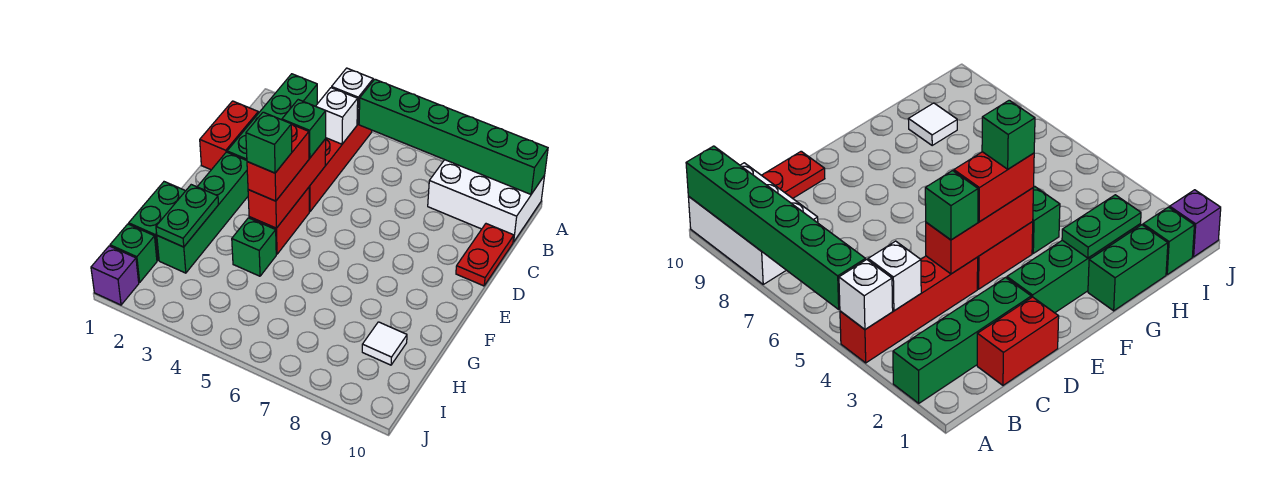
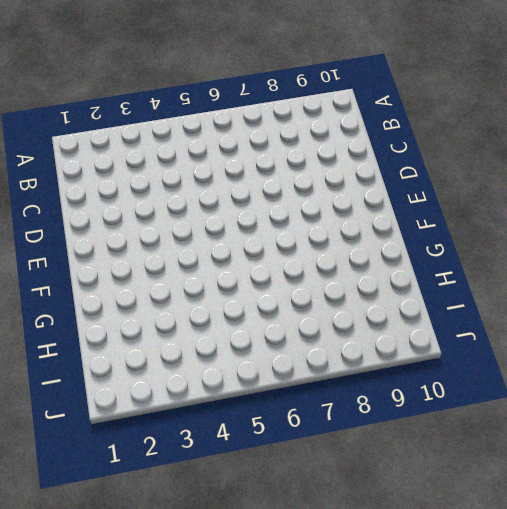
none -> green brick A2:D2 level 1
none -> red brick A4:D4 level 1
none -> white brick A8:B10 level 1

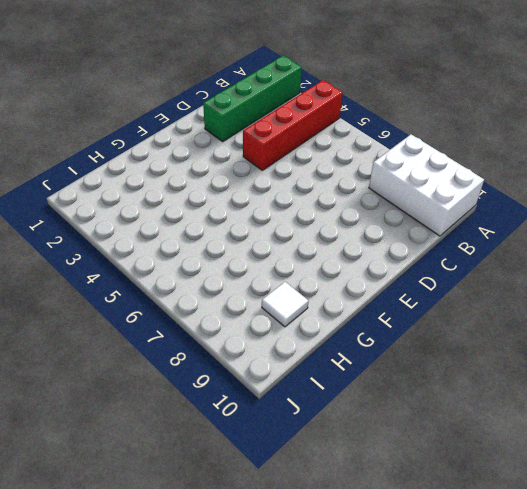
none -> red brick C1:D1 level 1
none -> red plate C10:D10 level 1
none -> green brick E2:H2 level 1

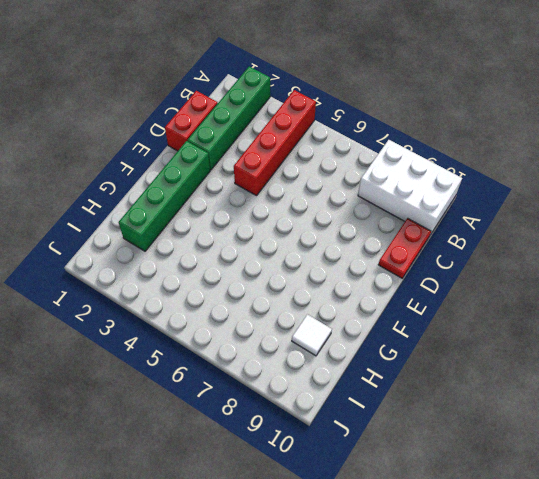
none -> red brick E4:F4 level 1
none -> green brick G1:H1 level 1
none -> green brick G4 level 1

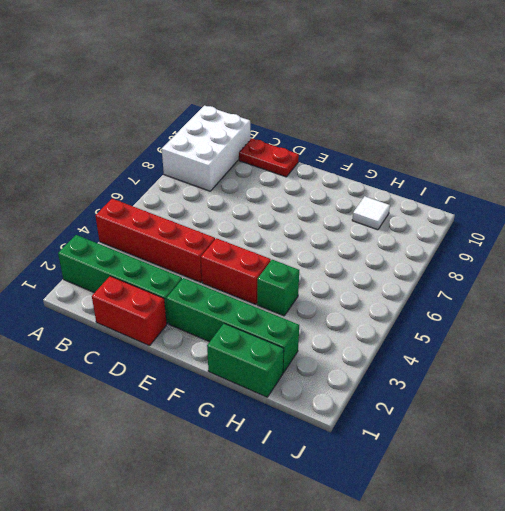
none -> green brick I1 level 1
none -> purple brick J1 level 1
none -> white brick A4 level 2

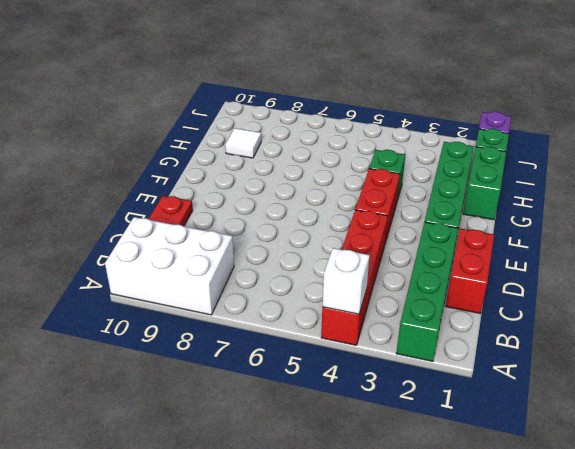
none -> green brick A5:A10 level 2
none -> white brick B4 level 2
none -> red brick D4:F4 level 2

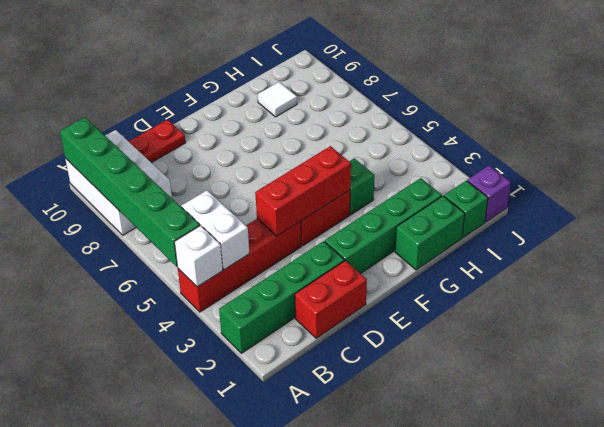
white brick B4:B5 level 2 -> white brick B4 level 2
none -> green plate G2:H2 level 2
none -> green brick D4 level 3
none -> red brick E4:F4 level 3

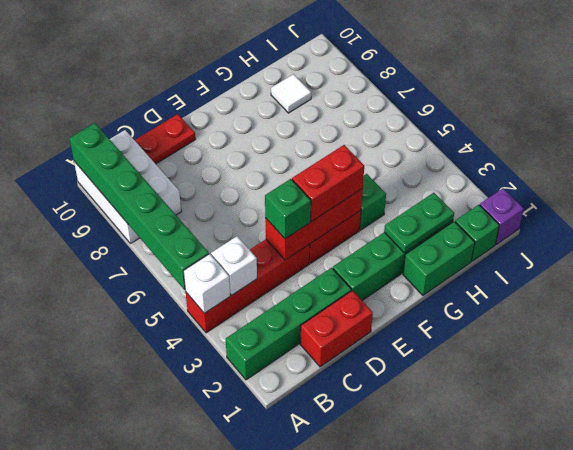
none -> green brick F4 level 4

